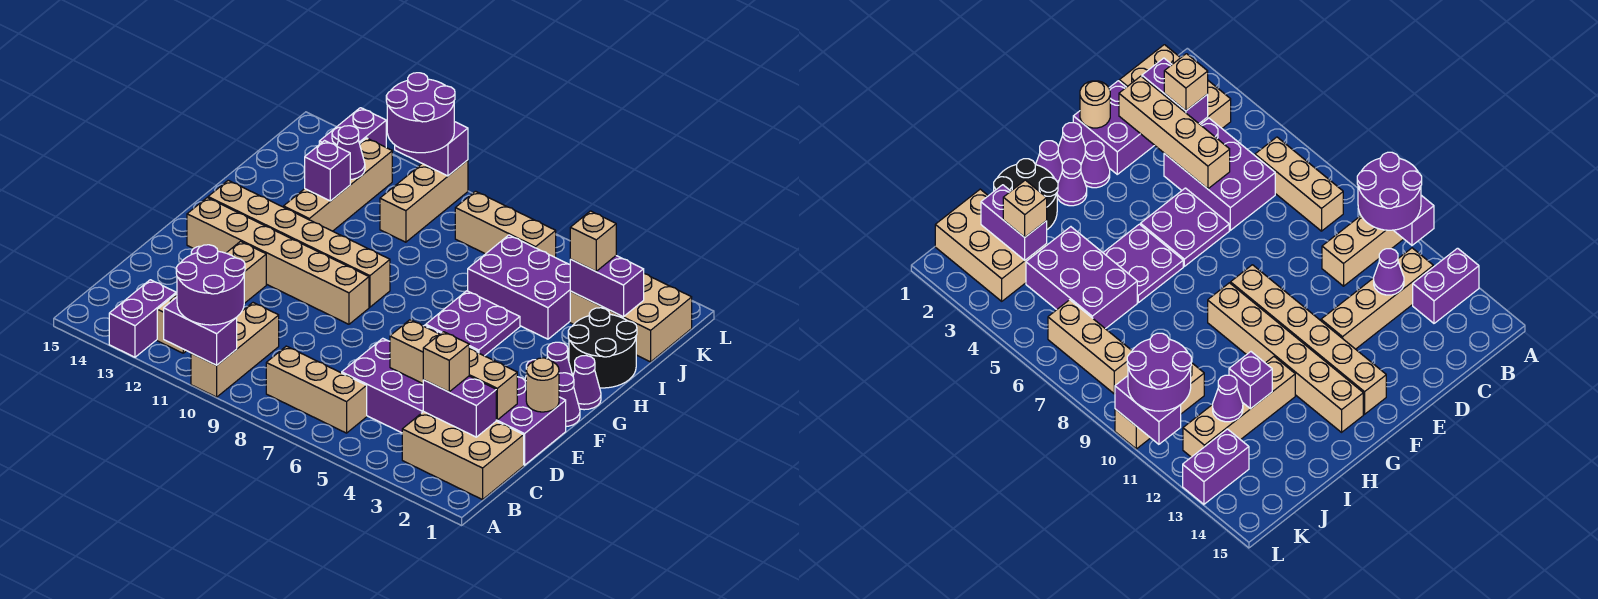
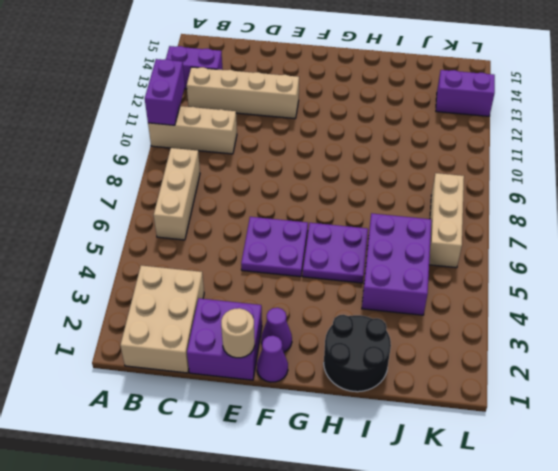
none -> purple brick C4:D6 level 1
none -> tan brick F9:F14 level 1
none -> purple cone G1 level 1
none -> purple cone G2 level 1

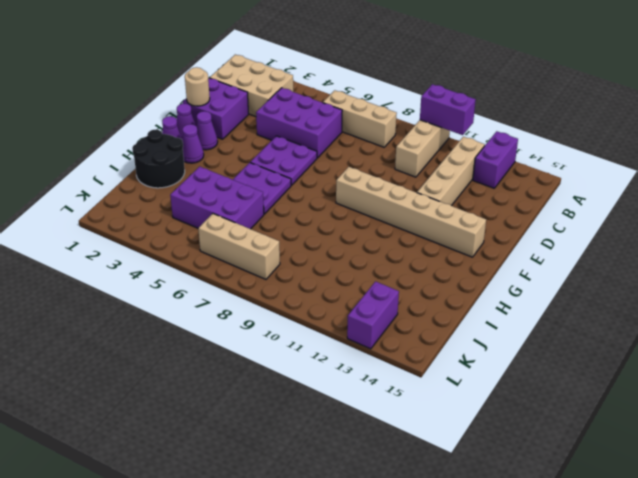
none -> tan brick G9:G14 level 1
none -> tan brick H12:K12 level 1
none -> tan brick J1:K3 level 1
none -> tan brick J10:L10 level 1

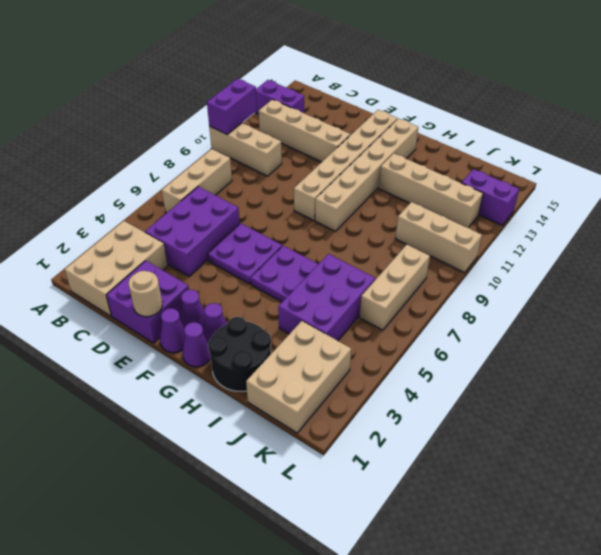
none -> purple brick C2:C3 level 2
none -> purple cone C12 level 2
none -> tan brick D2:D5 level 2
none -> purple brick I12 level 2

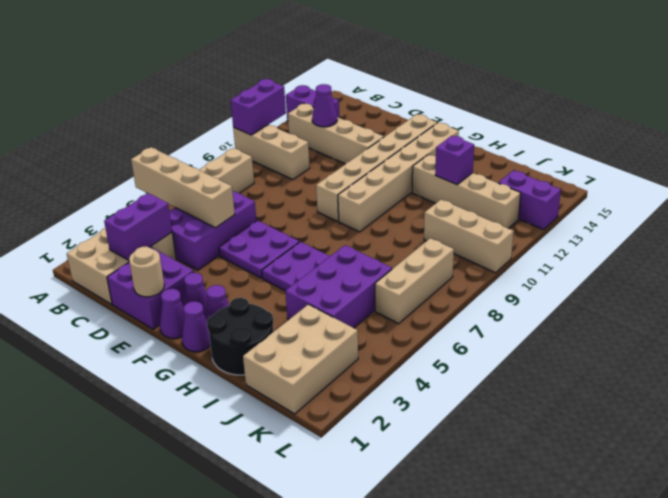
tan brick A5:D5 level 2 -> tan brick D2:D5 level 2
none -> purple brick J2:J3 level 2
none -> purple cone J12 level 2
none -> purple brick L10:L11 level 2
none -> purple round brick A10:B11 level 3

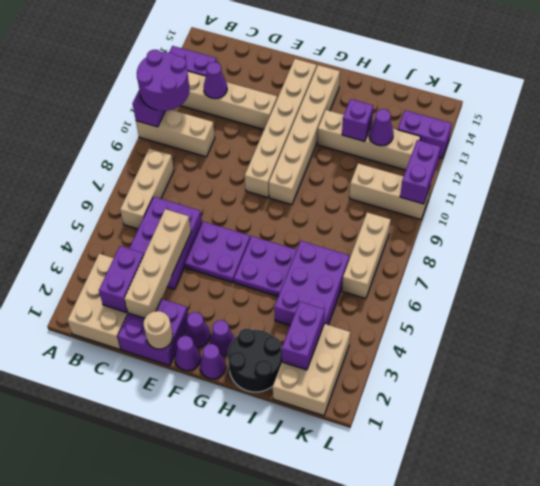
none -> tan brick C3 level 3
none -> tan brick J3 level 3
none -> purple round brick K10:L11 level 3

